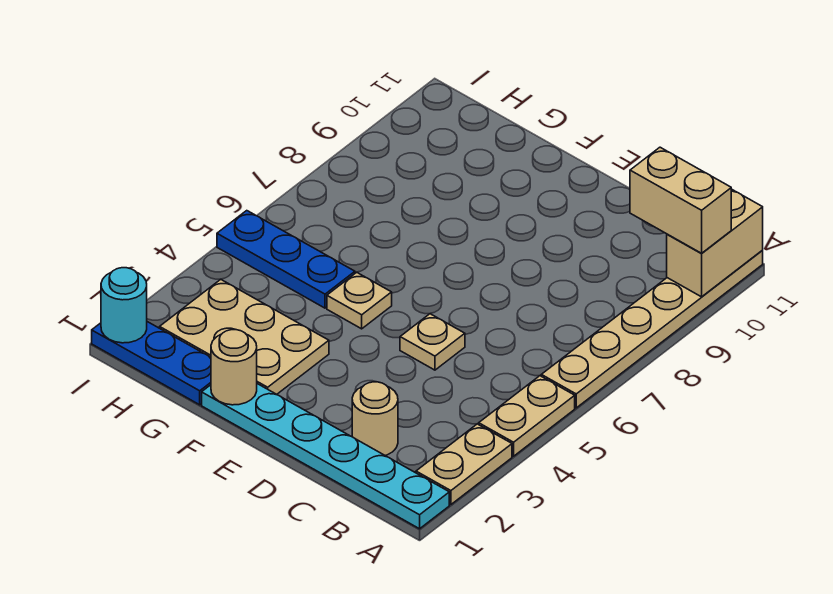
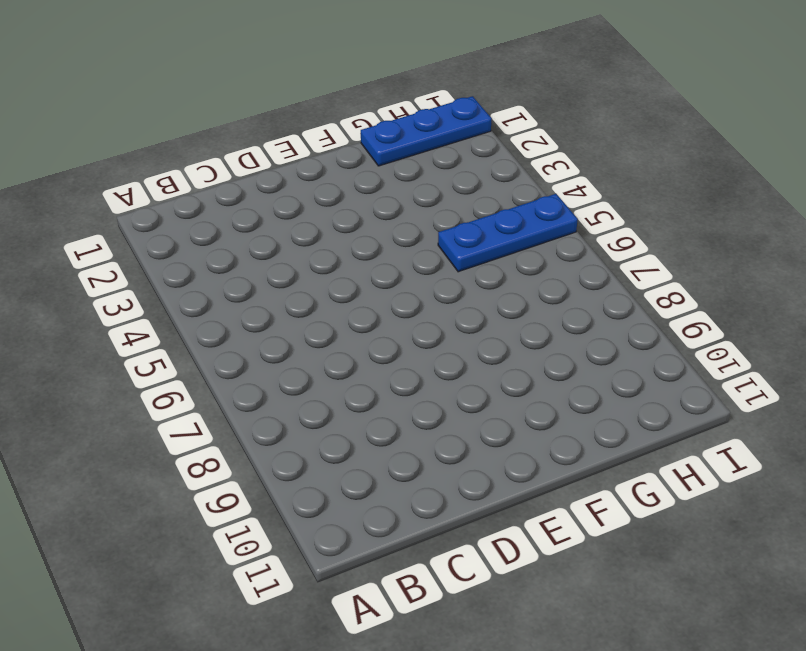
none -> cyan plate A1:F1 level 1
none -> tan plate A2:A3 level 1
none -> tan plate A4:A5 level 1

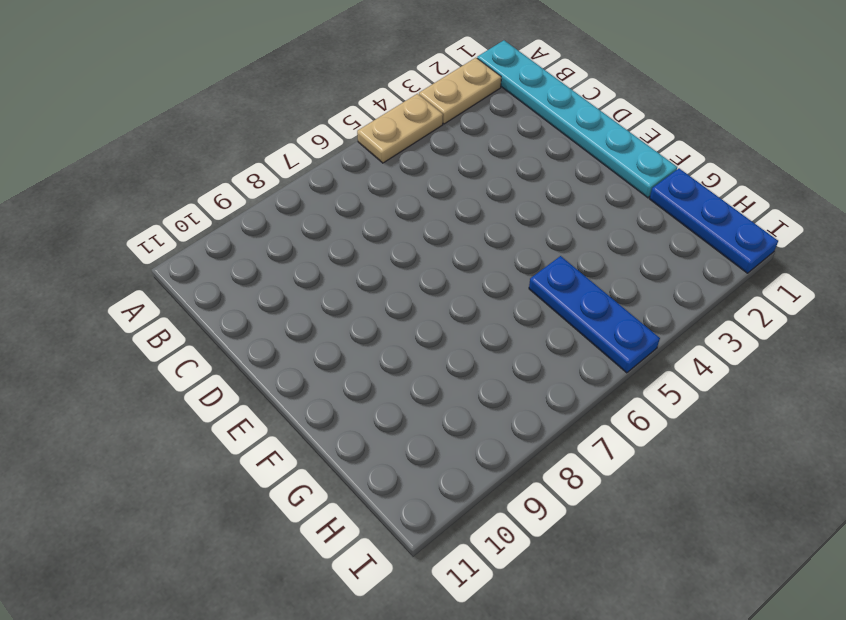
none -> tan plate A6:A11 level 1
none -> tan round brick C2 level 1
none -> tan plate D5 level 1

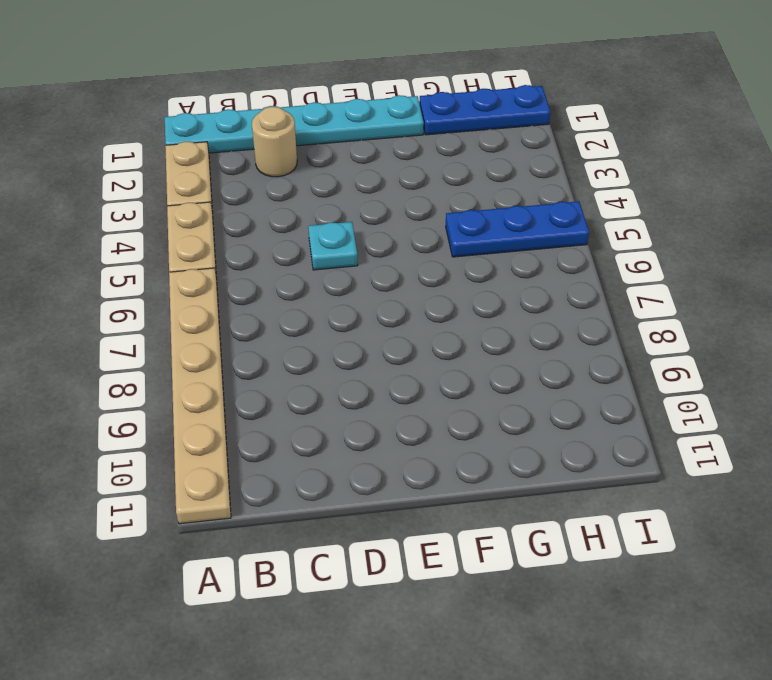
cyan plate D5 level 1 -> tan plate D5 level 1
none -> tan plate F2:H3 level 1
none -> tan plate F5 level 1
none -> tan brick A10:A11 level 2

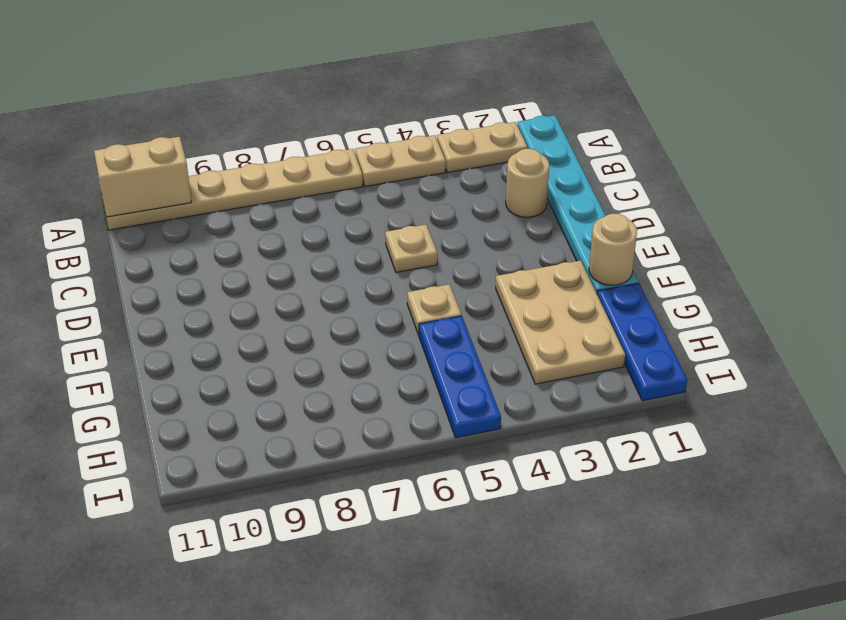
none -> cyan round brick I1 level 2
none -> tan brick A10:B10 level 3

